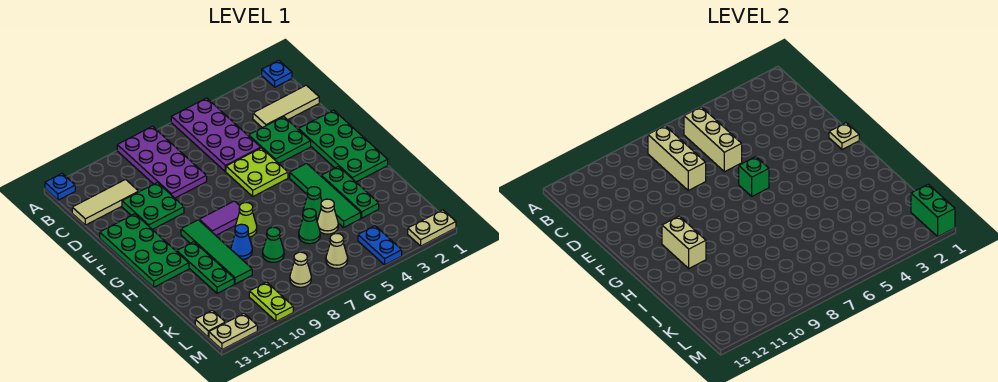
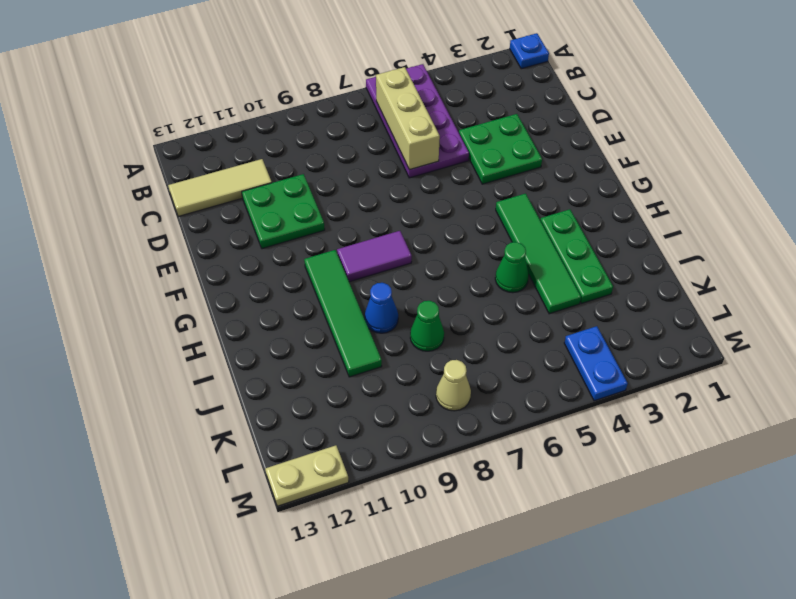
none -> purple plate A8:D9 level 1
none -> blue plate A13 level 1
none -> tan tile C1:C3 level 1
none -> green plate E1:H2 level 1

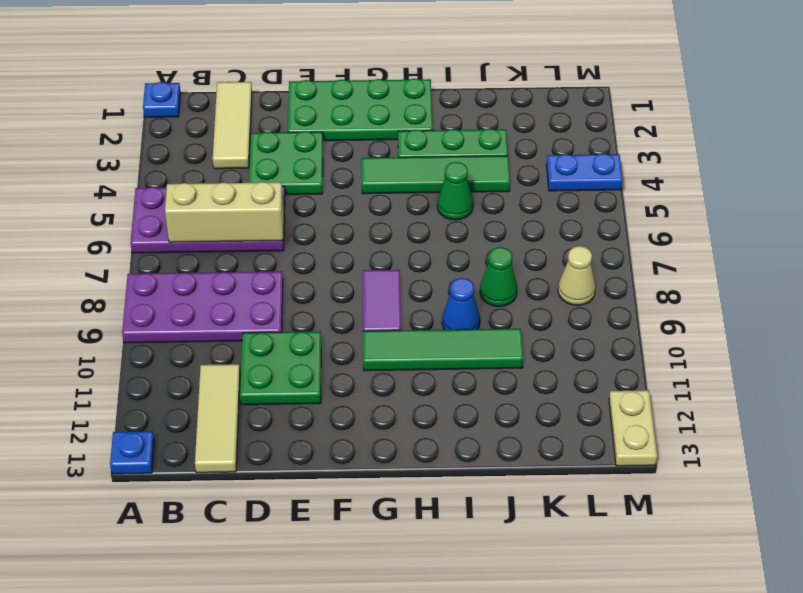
none -> lime plate E5:F6 level 1
none -> green plate E12:H13 level 1
none -> lime cone H8 level 1
none -> green plate H11:J11 level 1

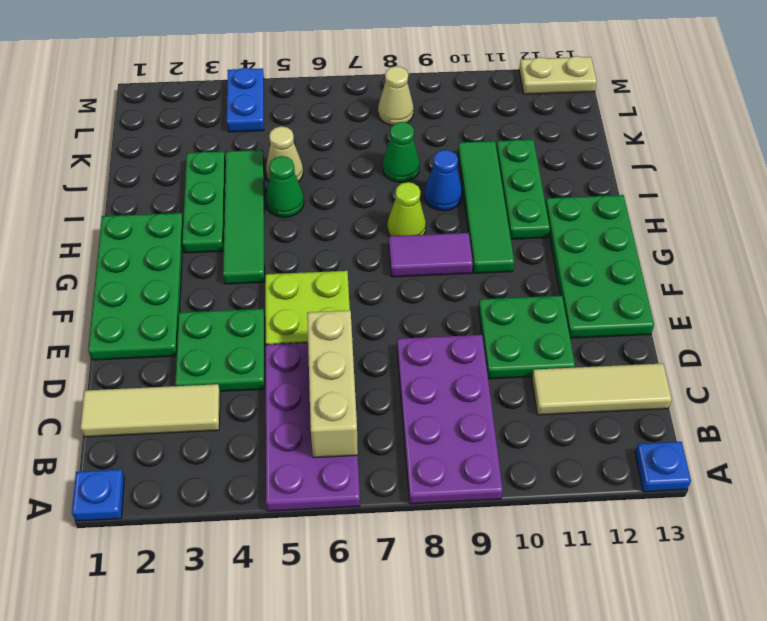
none -> green cone J6 level 1
none -> tan cone L6 level 1
none -> lime plate L10:M10 level 1
none -> tan plate L13 level 1

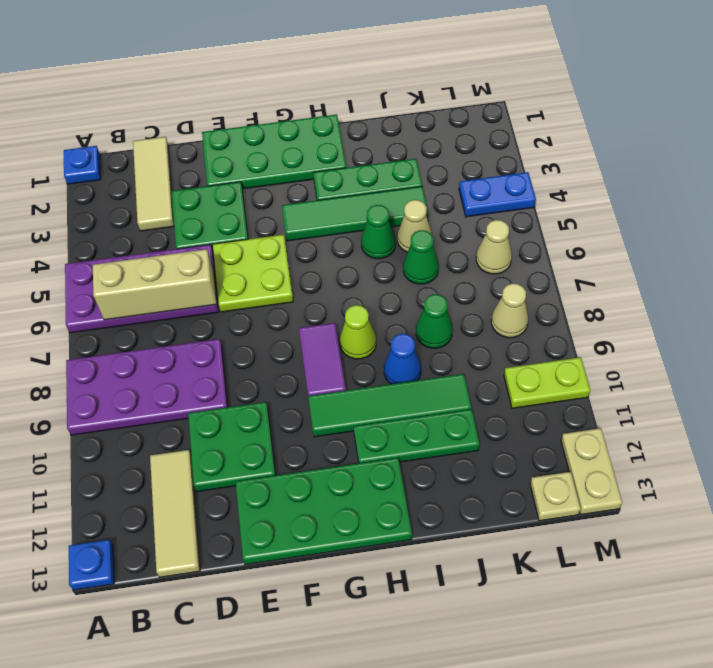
none -> tan plate M1:M2 level 1
none -> tan brick B8:D8 level 2
none -> tan plate F1 level 2
none -> green brick F6 level 2

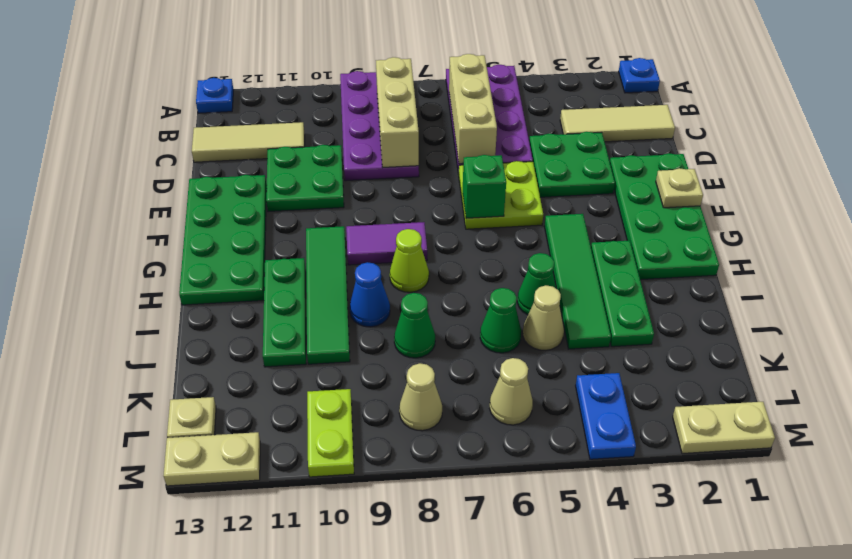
none -> tan brick G11:H11 level 2
none -> green brick L1:M1 level 2

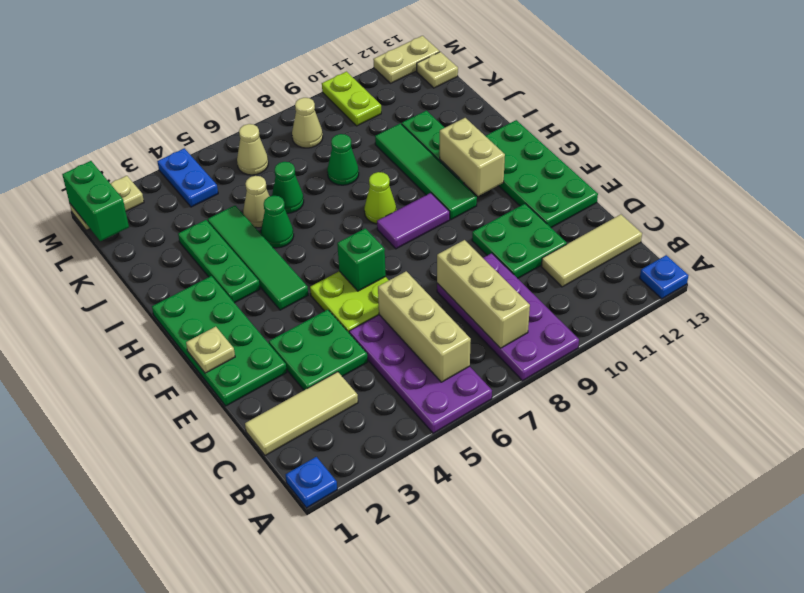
none -> blue cone I9 level 1

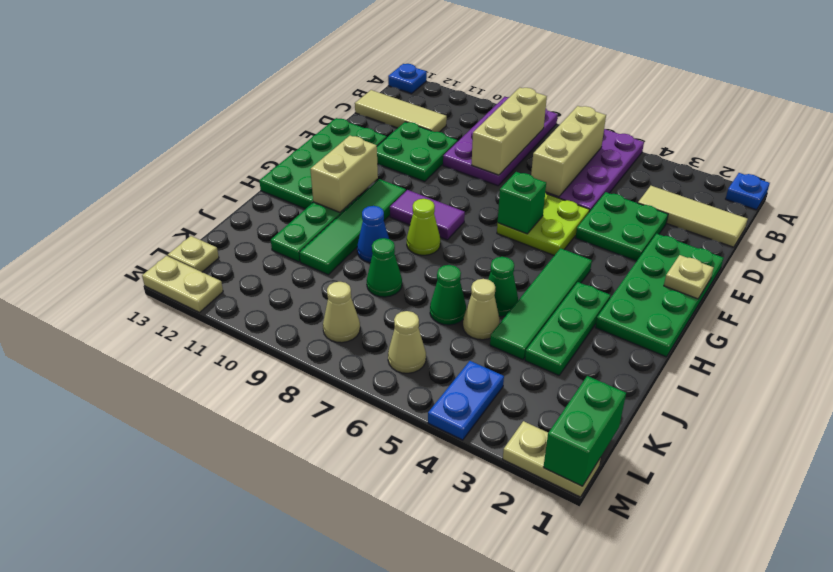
none -> lime plate L10:M10 level 1

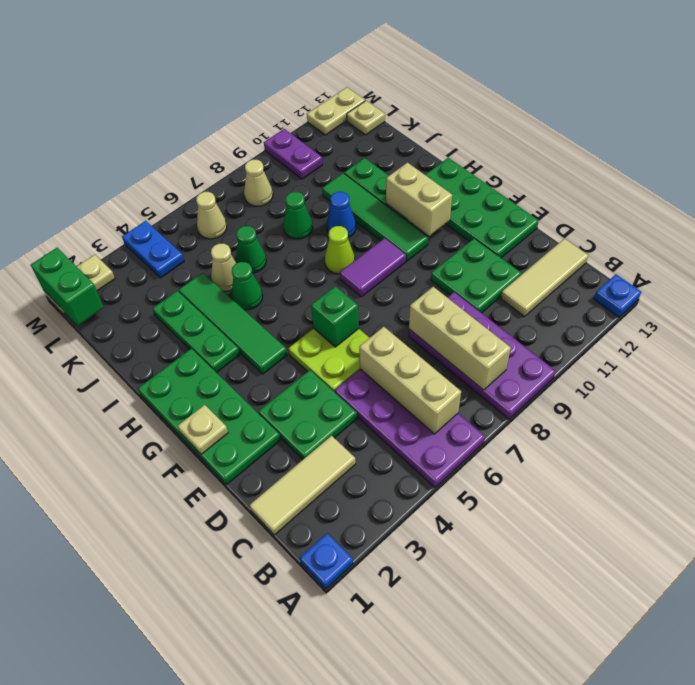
purple plate L10:M10 level 1 -> lime plate L10:M10 level 1

